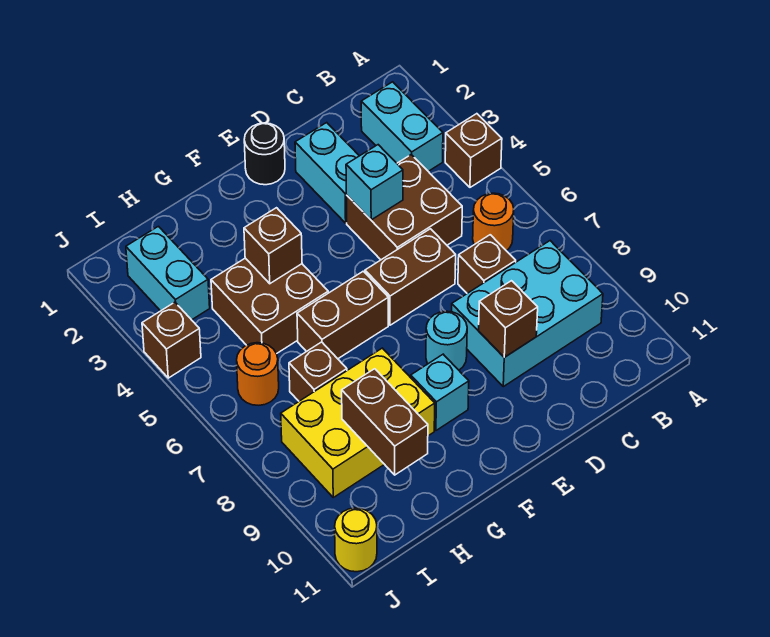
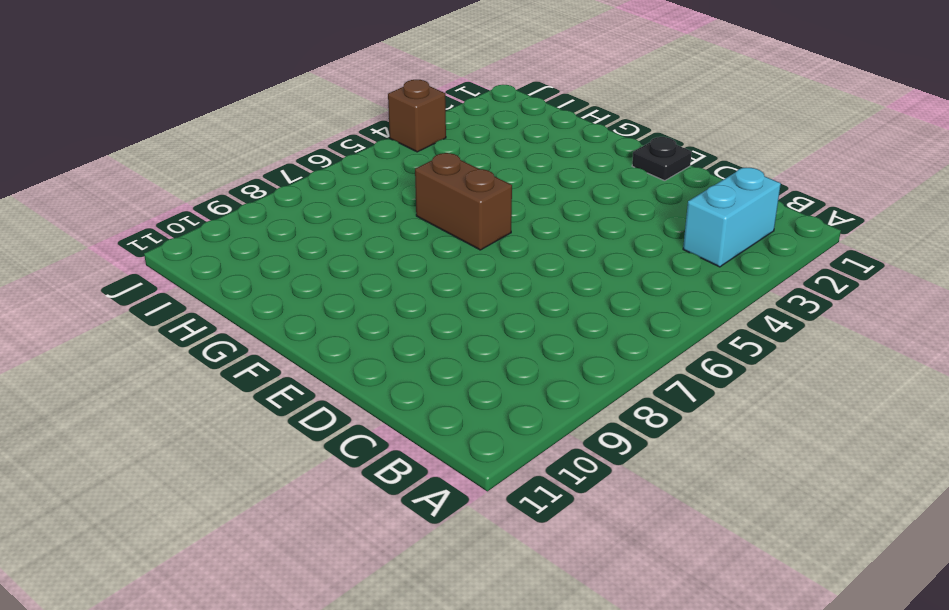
black plate E1 level 1 -> black round brick E1 level 1
none -> brown brick A4 level 1
none -> orange round brick B6 level 1
none -> cyan brick B8:D9 level 1

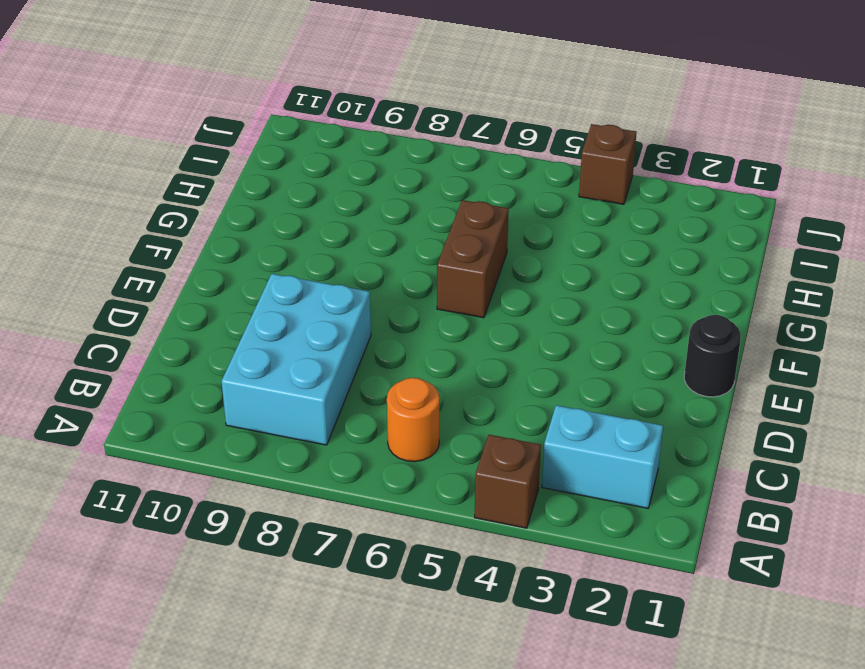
none -> brown brick C4:D5 level 1
none -> brown brick C7 level 1
none -> cyan brick D2:D3 level 1

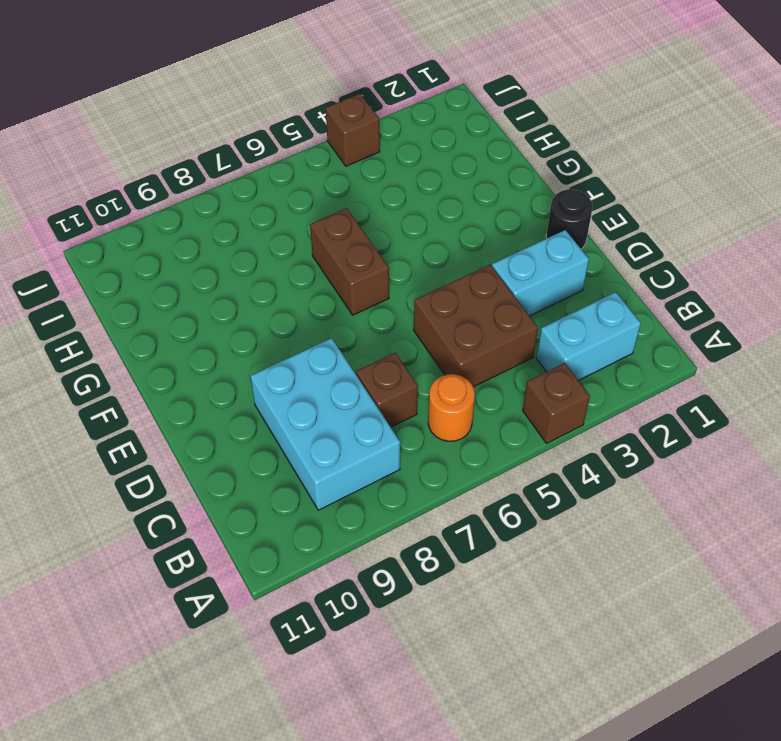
none -> brown brick D6:E6 level 1
none -> cyan round brick E8 level 1
none -> cyan brick F9 level 1

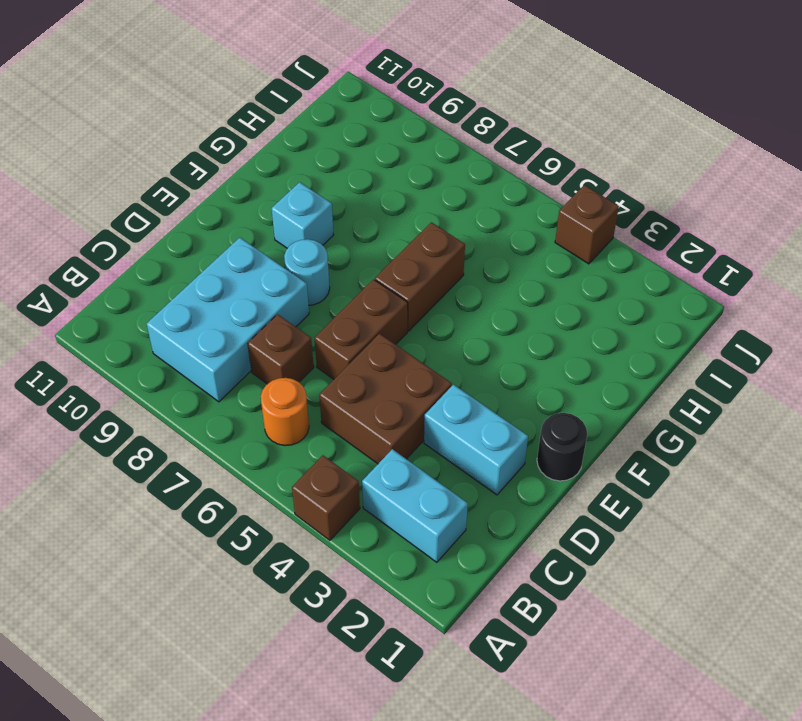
none -> brown brick G4:H5 level 1
none -> yellow brick G8:I9 level 1
none -> brown brick H7 level 1

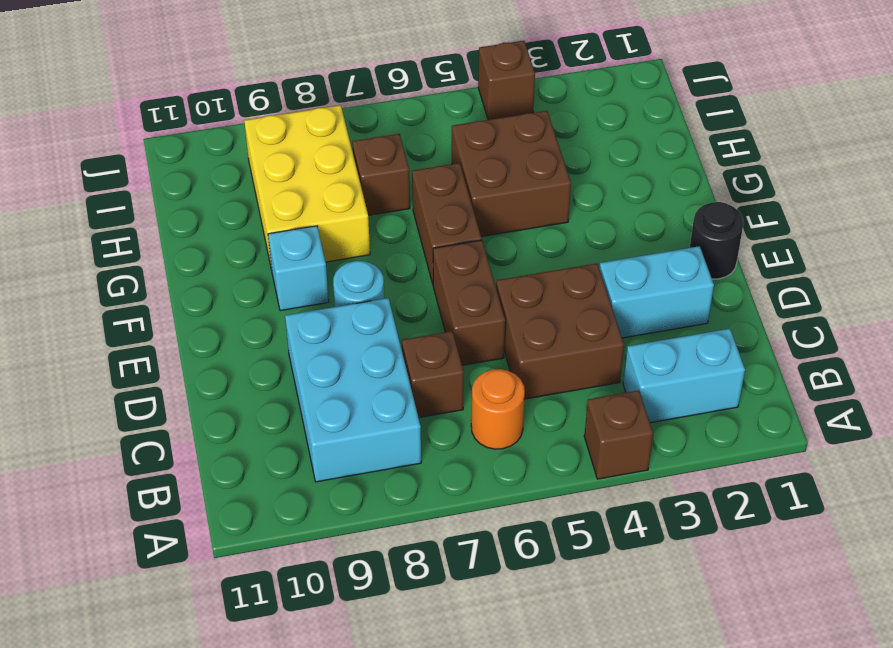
none -> cyan brick I2:I3 level 1
none -> orange round brick I6 level 1
none -> yellow round brick J11 level 1

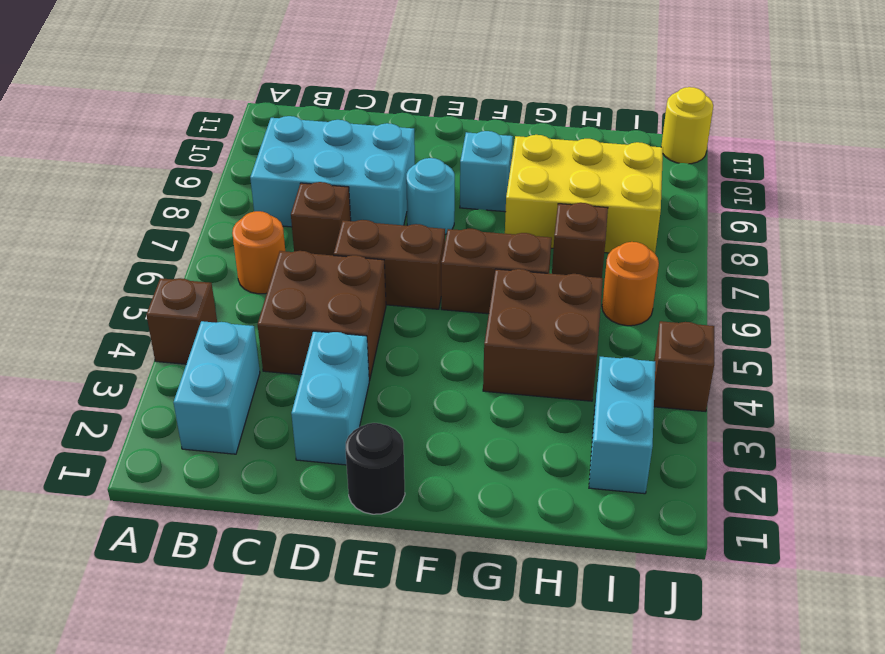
none -> cyan brick D4 level 2
none -> brown brick D9 level 2
none -> brown brick G4 level 2

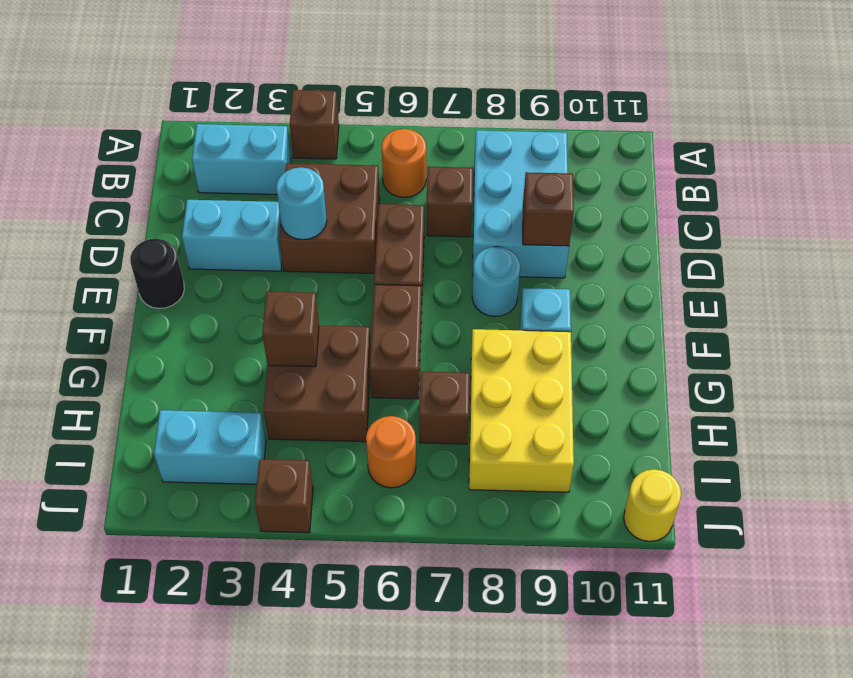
cyan round brick D4 level 2 -> cyan brick D4 level 2
none -> brown brick H9:H10 level 2

